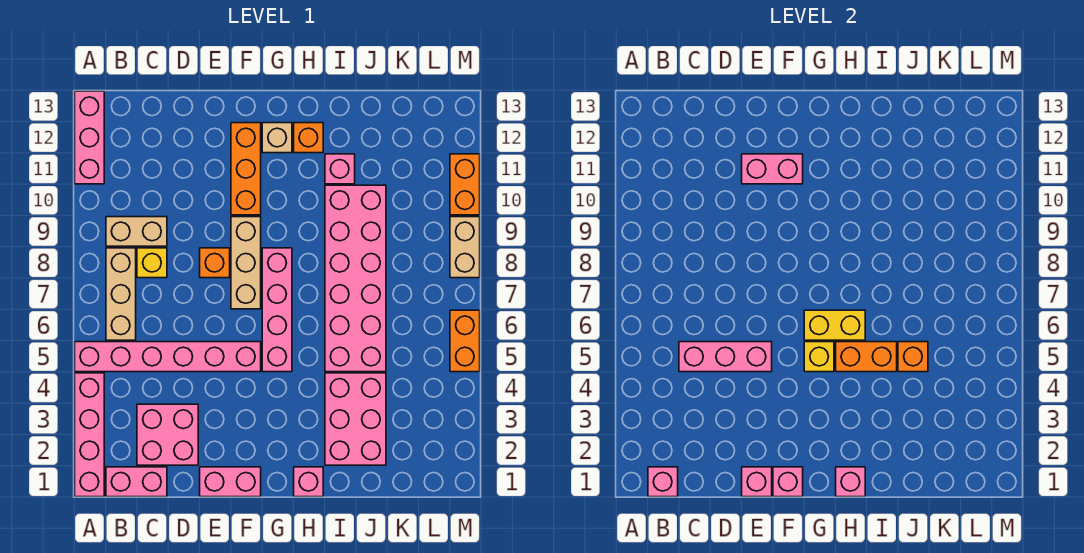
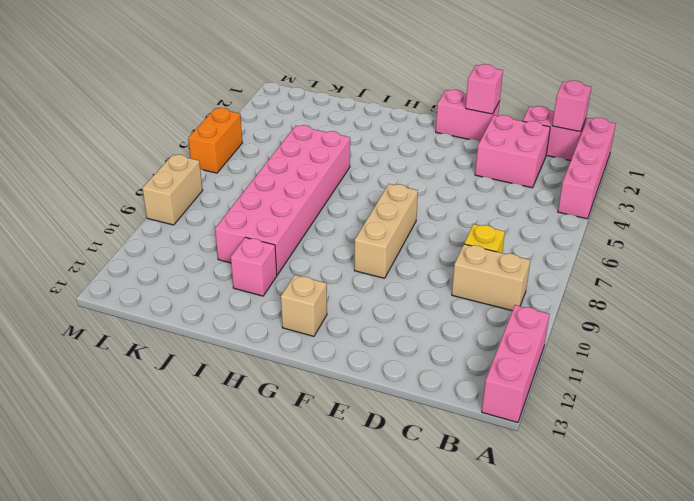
none -> pink brick A5:F5 level 1
none -> tan brick B6:B8 level 1
none -> orange brick E8 level 1
none -> orange brick F10:F12 level 1

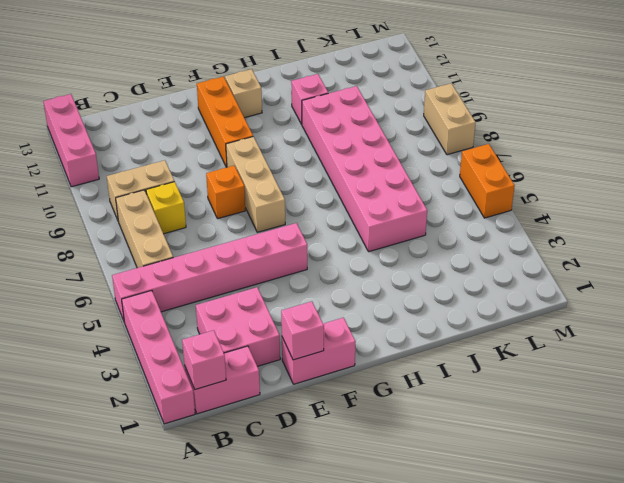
none -> pink brick G5:G8 level 1
none -> pink brick H1 level 1
none -> orange brick H12 level 1
none -> pink brick I2:J4 level 1

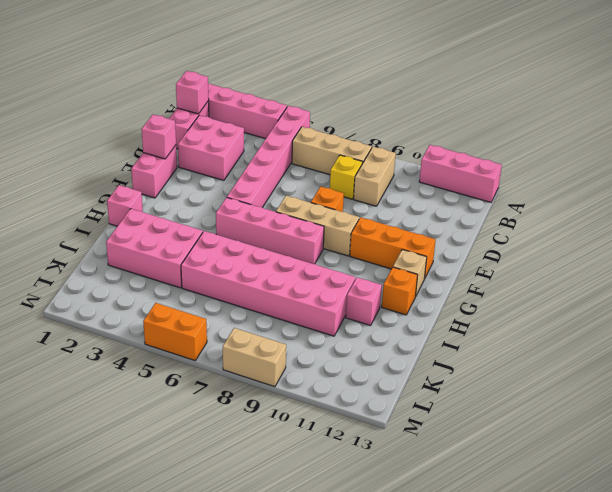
none -> orange brick M10:M11 level 1
none -> pink brick C5:E5 level 2
none -> pink brick E11:F11 level 2
none -> pink brick F1 level 2

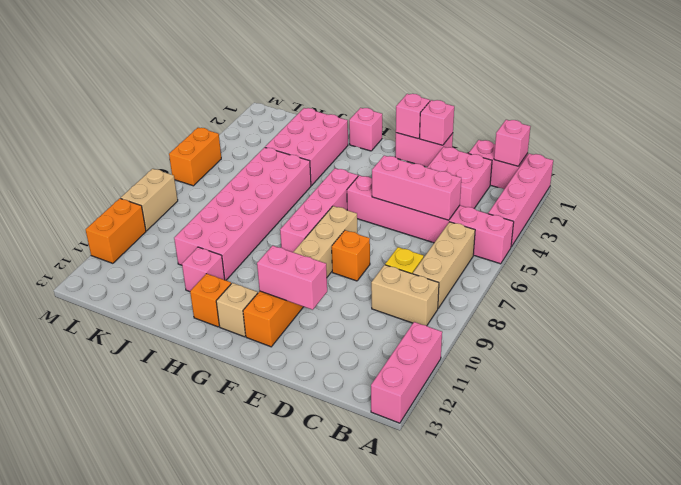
none -> yellow brick G5 level 2
none -> yellow brick G6:H6 level 2
none -> pink brick H1 level 2
none -> orange brick H5:I5 level 2

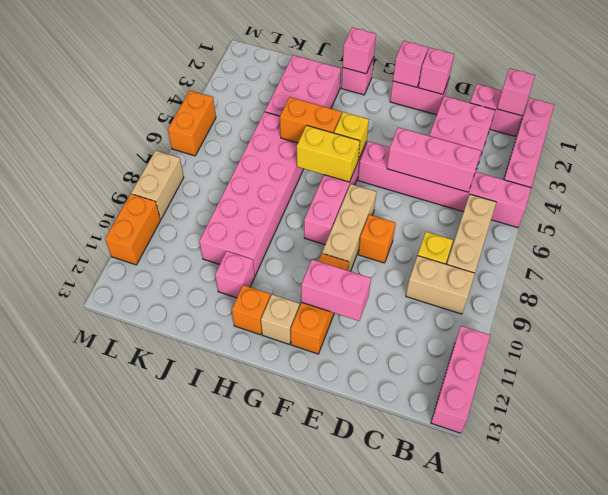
none -> orange brick J5 level 2

